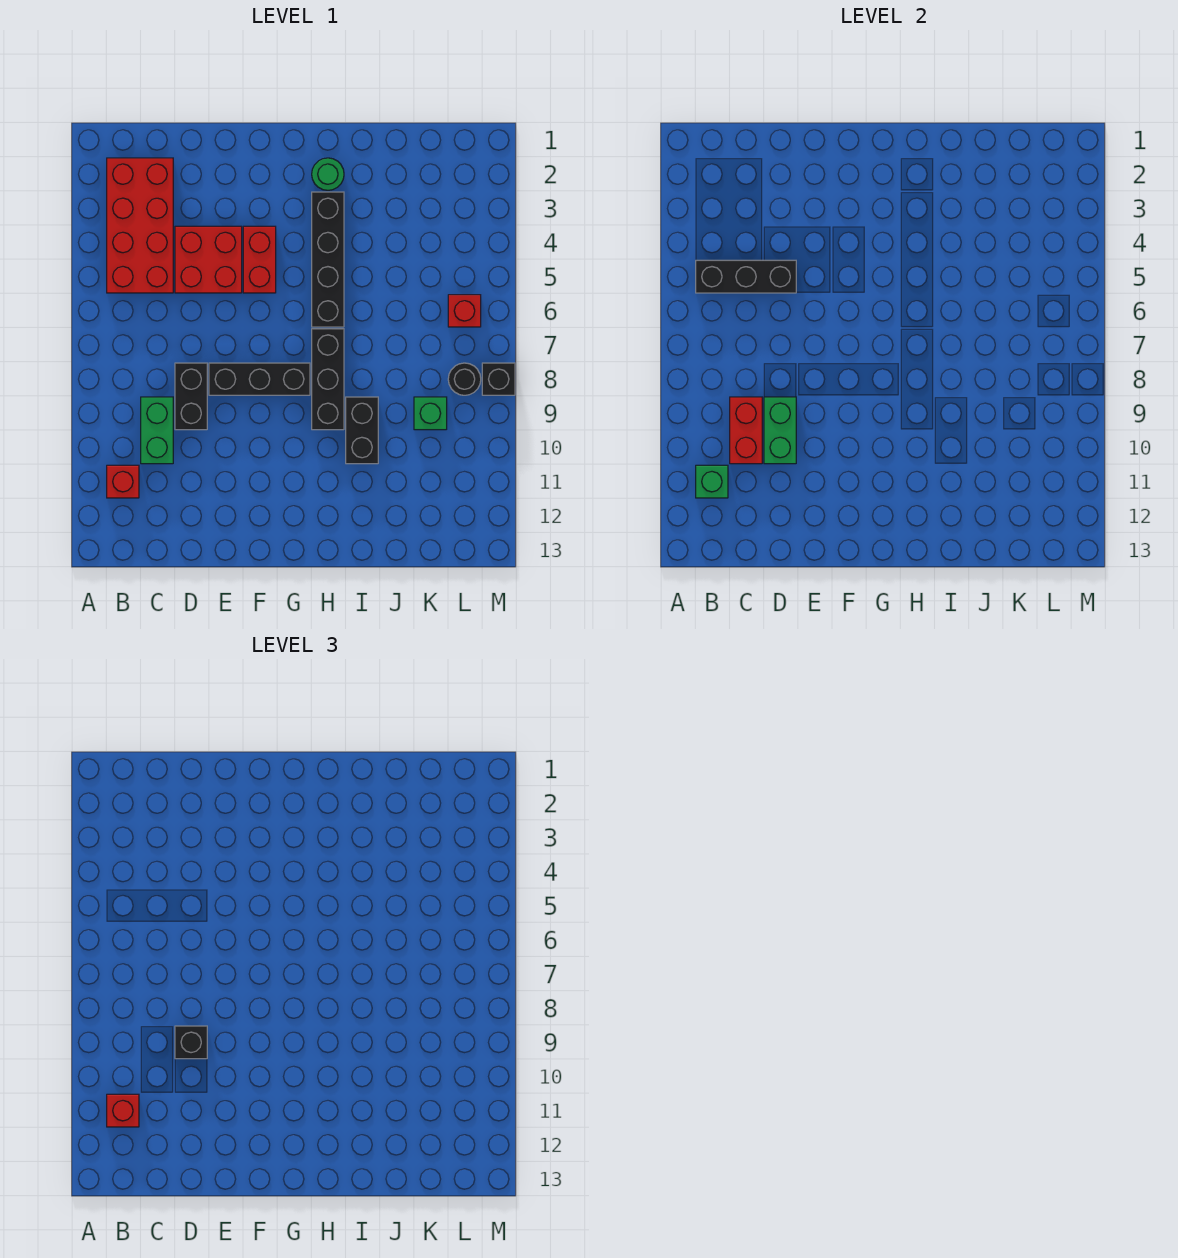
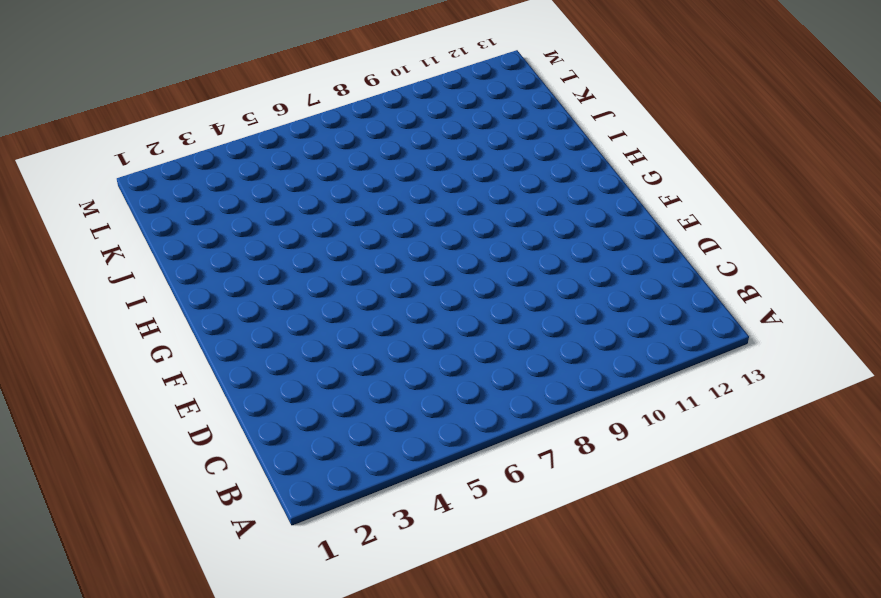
none -> red brick B2:C5 level 1
none -> red brick B11 level 1
none -> green brick C9:C10 level 1

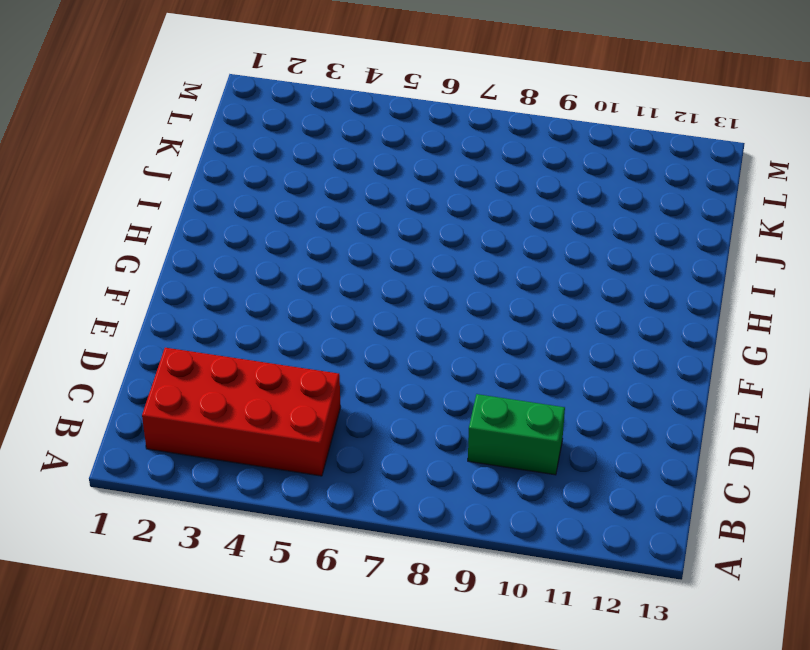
none -> red brick B11 level 1
none -> red brick D4:E5 level 1
none -> black brick D8:D9 level 1

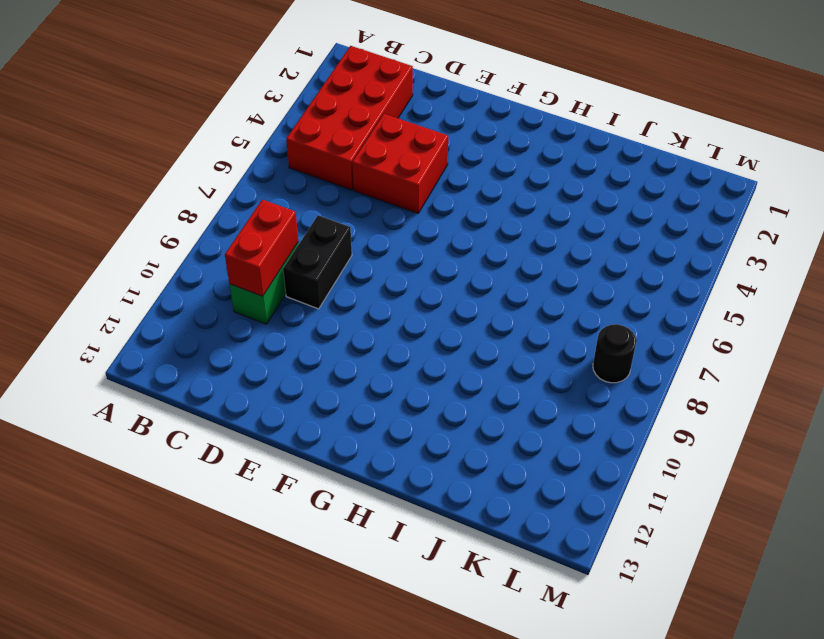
none -> red brick B11 level 1
none -> black brick E8:G8 level 1
none -> red brick F4:F5 level 1

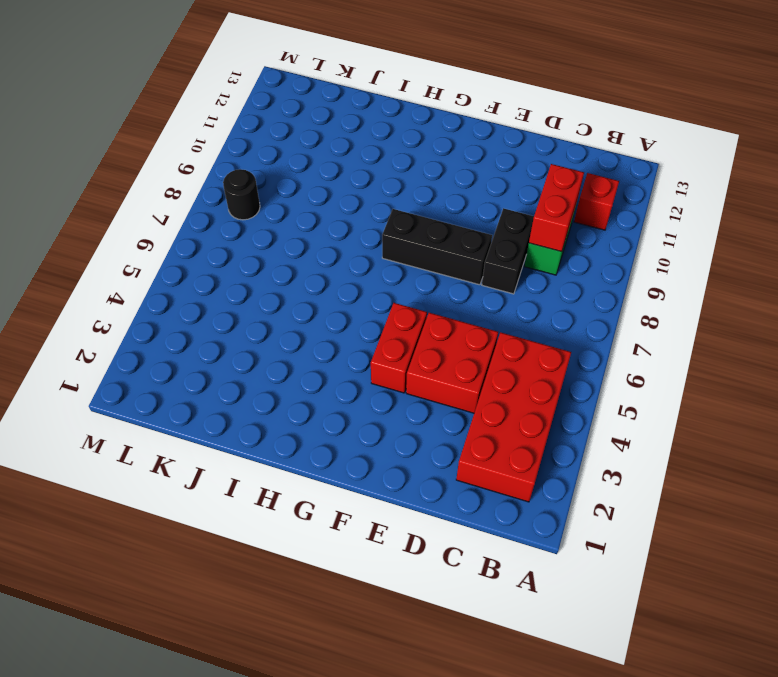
none -> green round brick H2 level 1
none -> black brick H3:H6 level 1
none -> black brick H7:H9 level 1

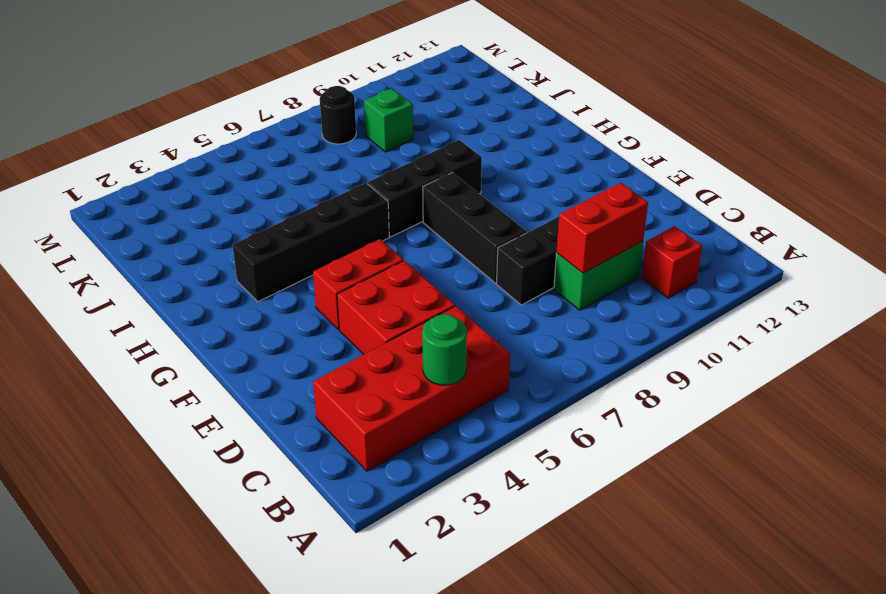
green round brick B4 level 2 -> green round brick H2 level 1
none -> black brick I9:I10 level 1
none -> red brick L6 level 1
none -> black brick M8 level 1

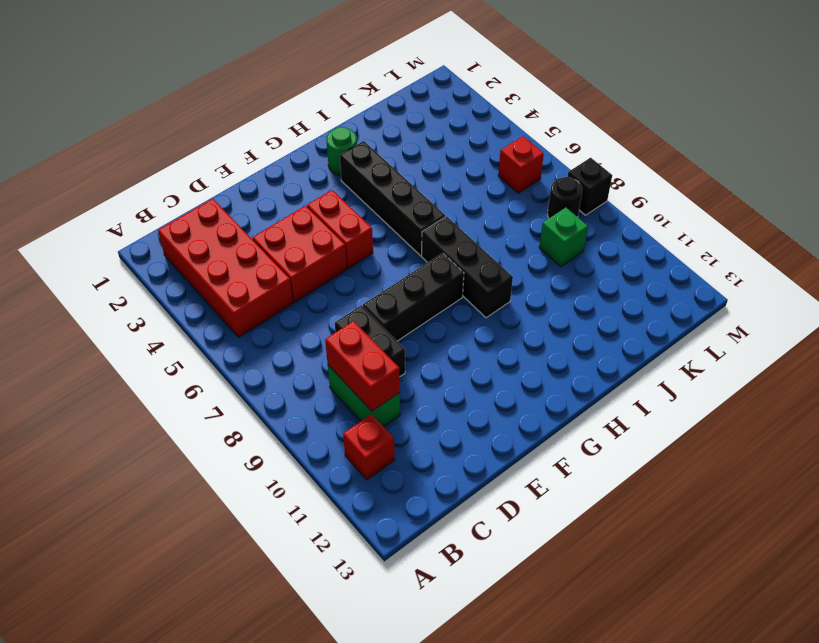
none -> black brick I9:I10 level 1
none -> black brick B5:D5 level 2
none -> green brick B11 level 2

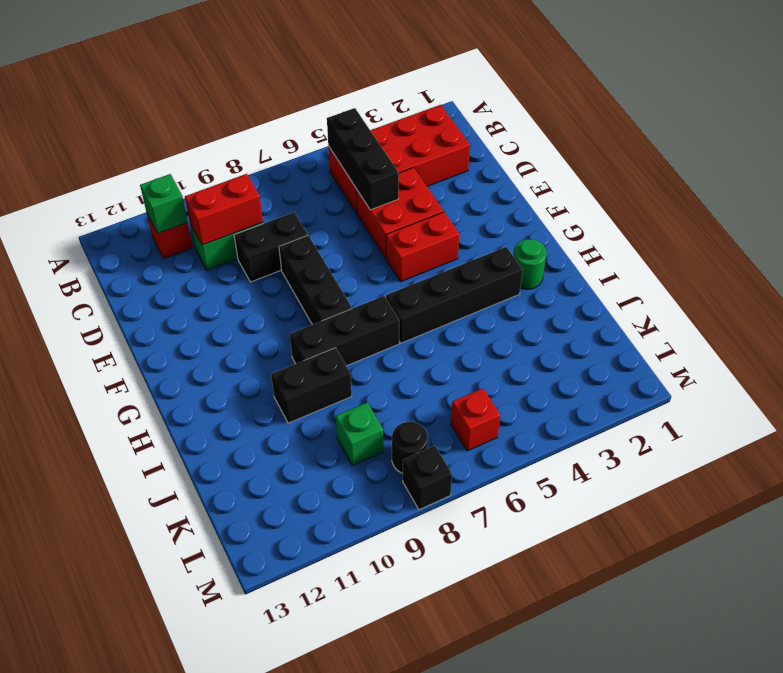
none -> green brick D9:D10 level 2
none -> red brick B11 level 3
none -> black brick D9 level 3

